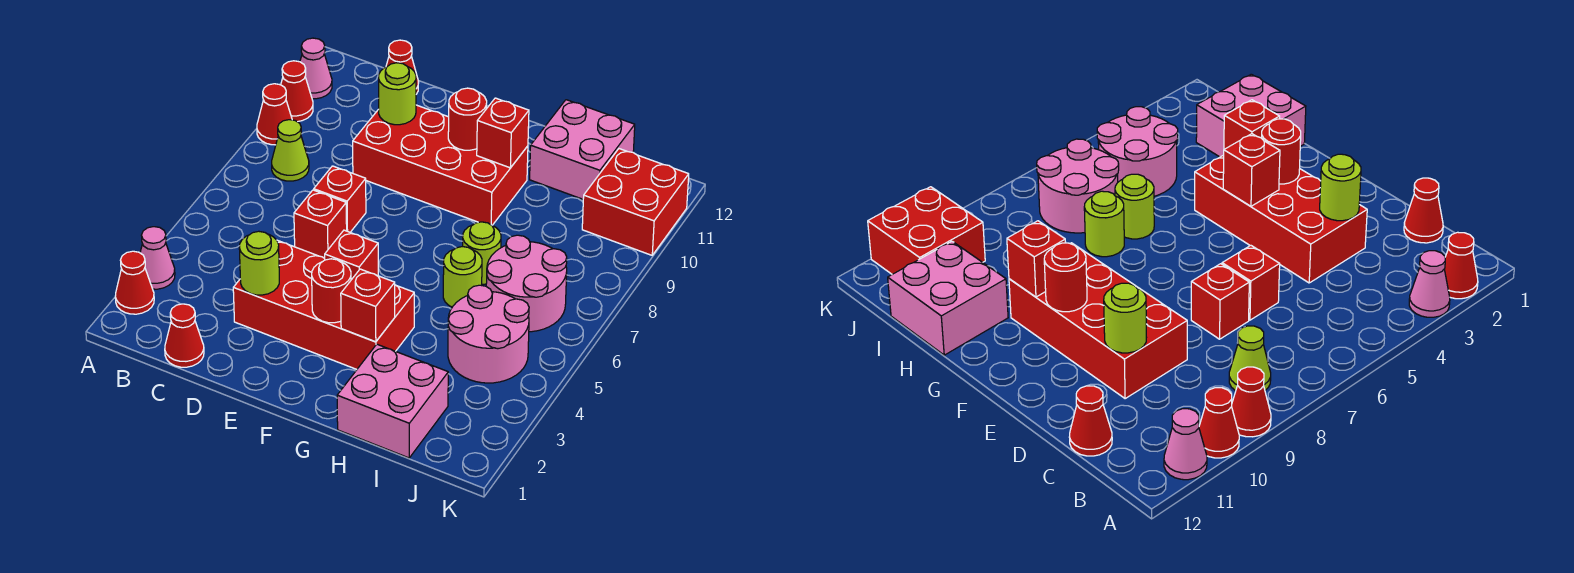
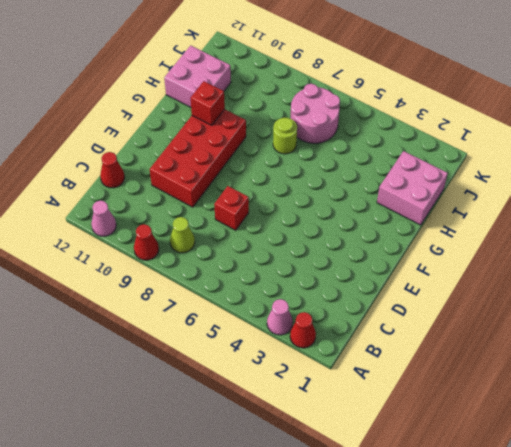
none -> red cone A10 level 1
none -> red cone C1 level 1
none -> red brick D3:G4 level 1

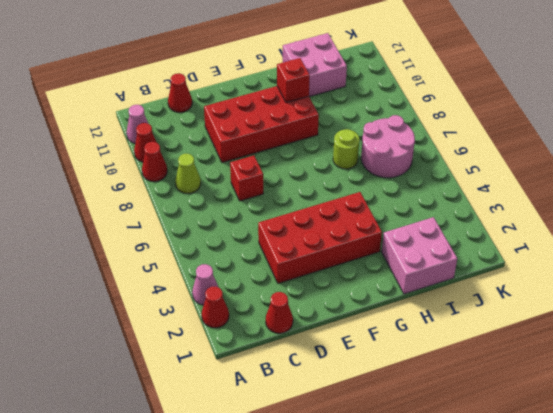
none -> red brick D6 level 1
none -> lime round brick H6 level 1
none -> pink round brick I4:J5 level 1

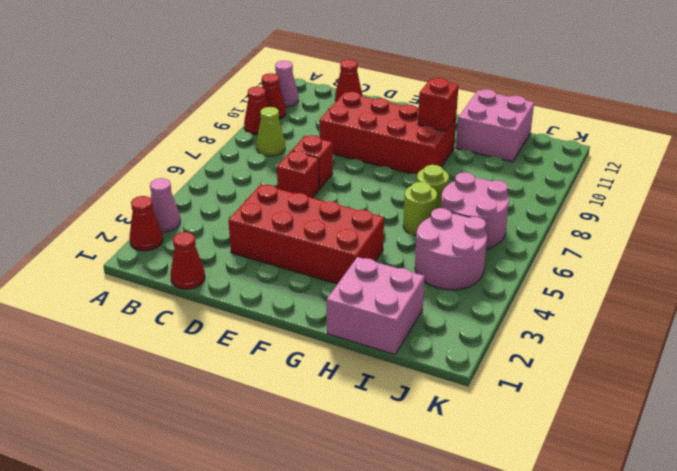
none -> red brick J10:K11 level 1
none -> lime round brick D3 level 2
none -> lime round brick D10 level 2

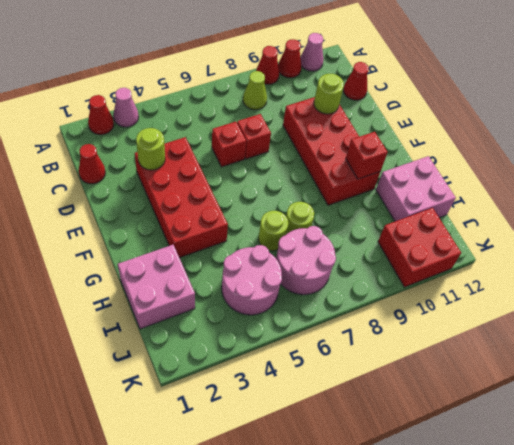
none -> red round brick F3 level 2
none -> red brick F4 level 2
none -> red round brick F10 level 2

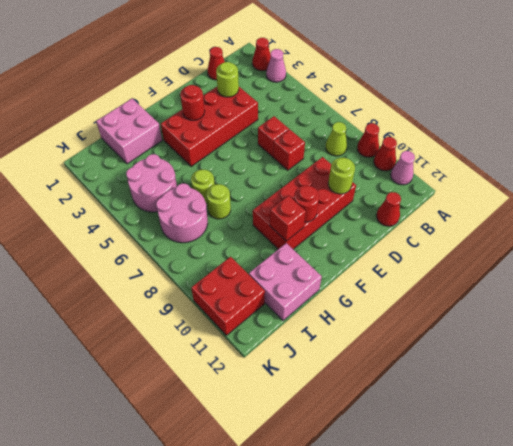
none -> red brick F4 level 2
none -> red brick G3 level 2

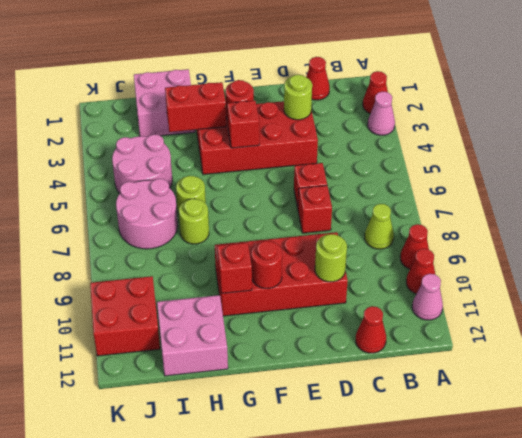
red brick G3:H3 level 2 -> red brick G3 level 2

